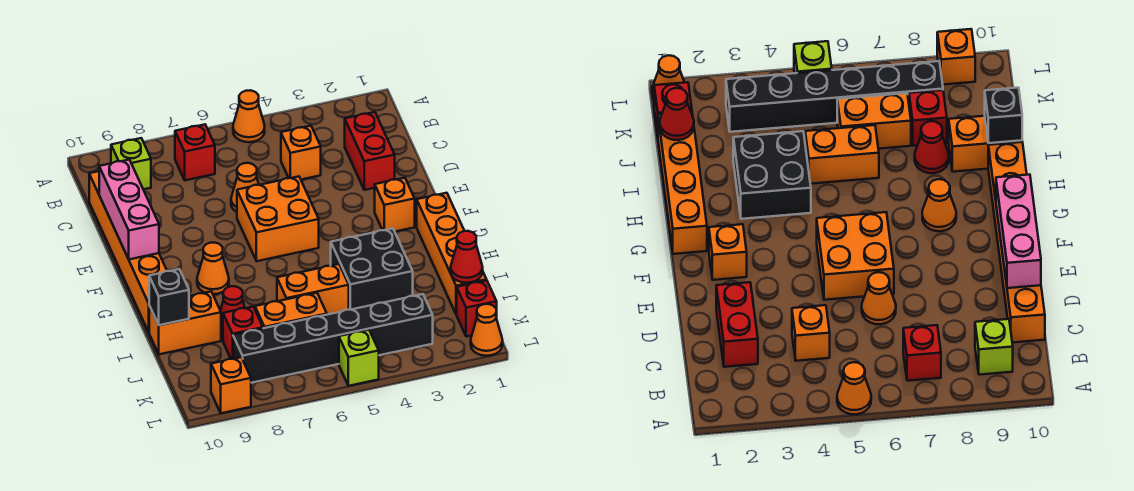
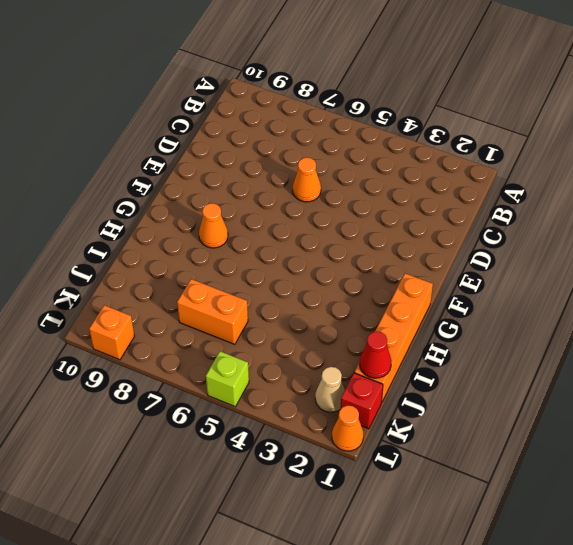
tan cone K2 level 1 -> none
none -> orange cone A5 level 1
none -> red brick B7 level 1
none -> lime brick B9 level 1

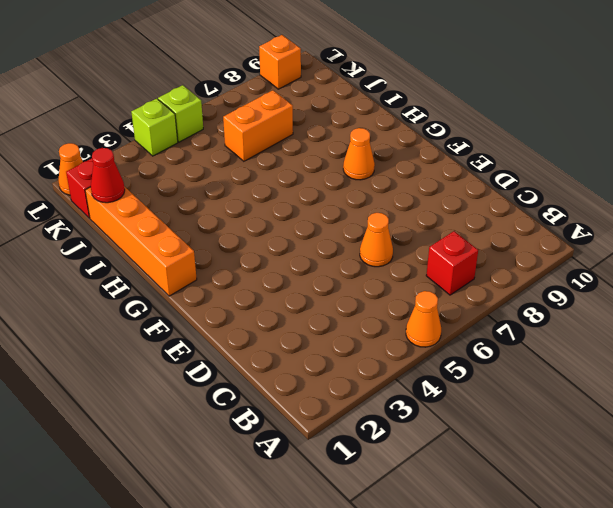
lime brick L4 level 1 -> lime brick B9 level 1
none -> red brick C2:D2 level 1
none -> orange brick C4 level 1
none -> orange brick C10:H10 level 1

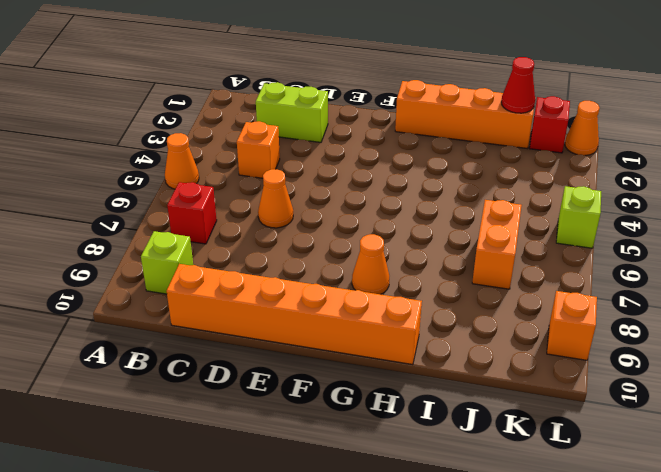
lime brick C2:D2 level 1 -> red brick C2:D2 level 1
none -> orange brick E5:F6 level 1
none -> orange brick F2 level 1
none -> black brick H3:I4 level 1

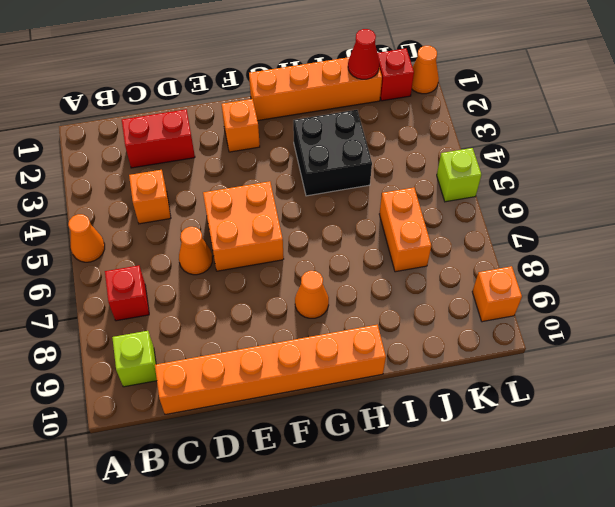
none -> orange brick I5:I6 level 1
none -> red cone I8 level 1
none -> orange brick I9:I10 level 1

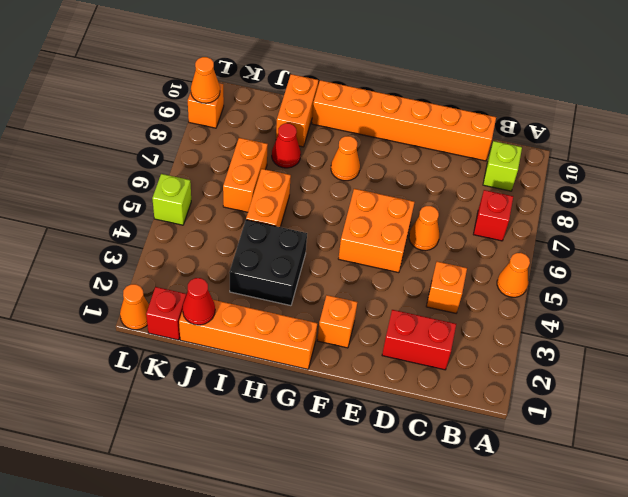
orange cone L9 level 2 -> none
none -> red brick J8 level 1
none -> black brick K3:K8 level 1
none -> pink brick D10:F10 level 2

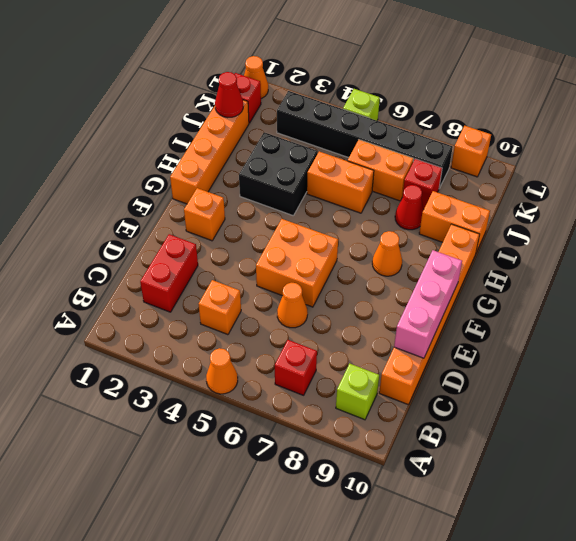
none -> black brick I10 level 2

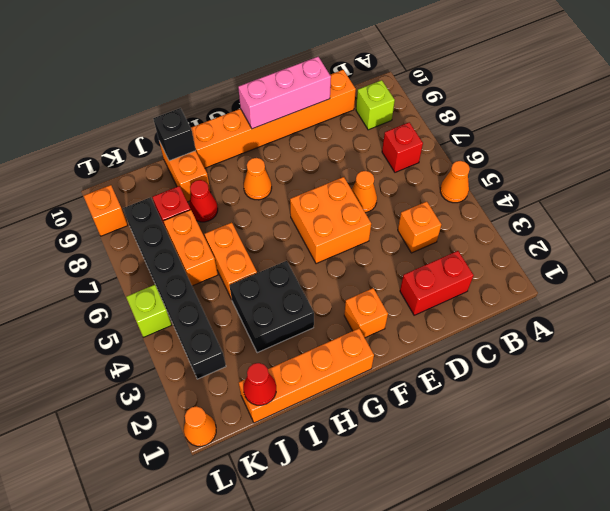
none -> red brick K1 level 1

